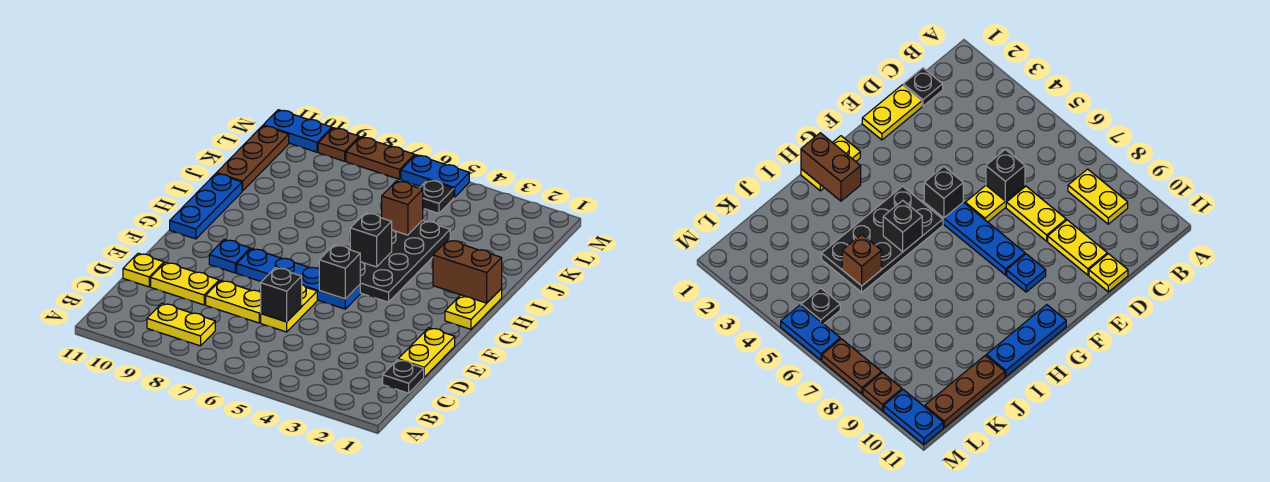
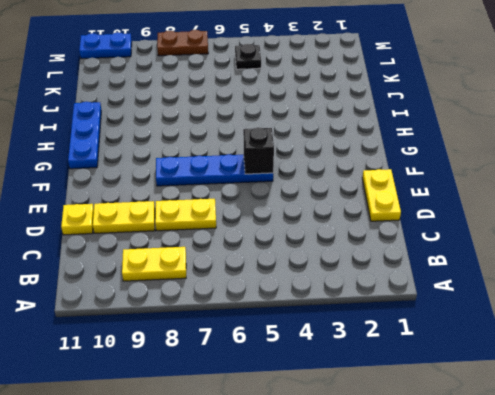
none -> black plate C1 level 1
none -> yellow plate D6:E6 level 1
none -> blue plate F9 level 1

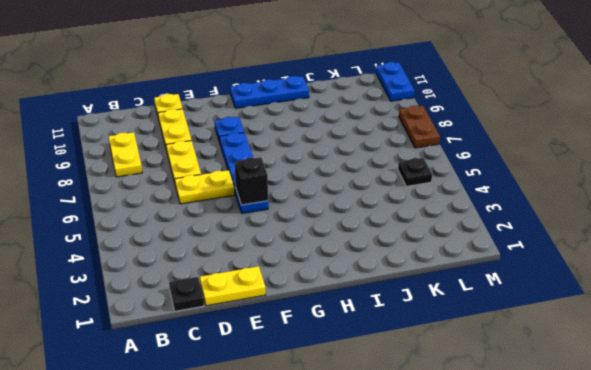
none -> yellow plate G1:H1 level 1
none -> black plate G4:J5 level 1
none -> brown plate J11:L11 level 1

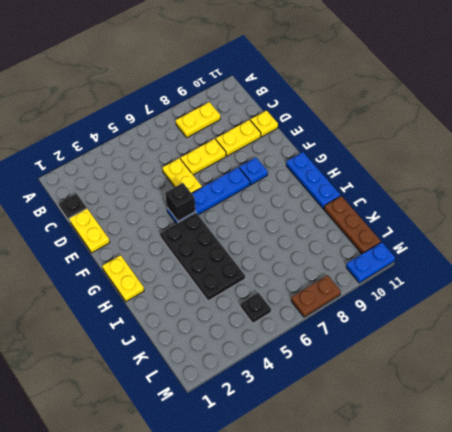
none -> blue plate M5:M6 level 1
none -> brown plate M9 level 1
none -> black brick D6 level 2

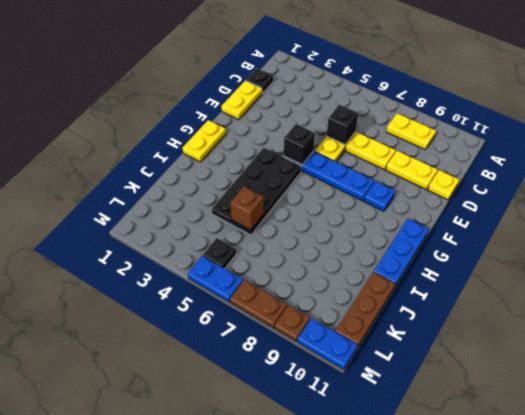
none -> brown brick H1:H2 level 2
none -> black brick H5 level 2

